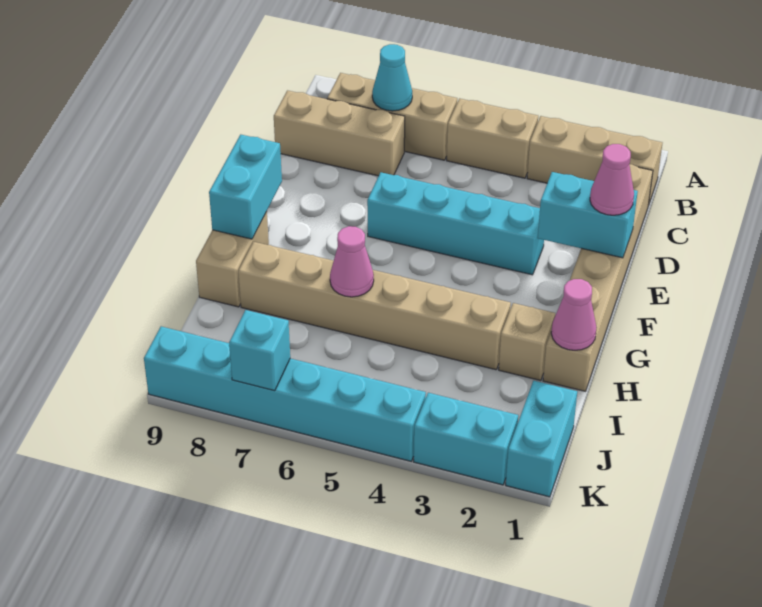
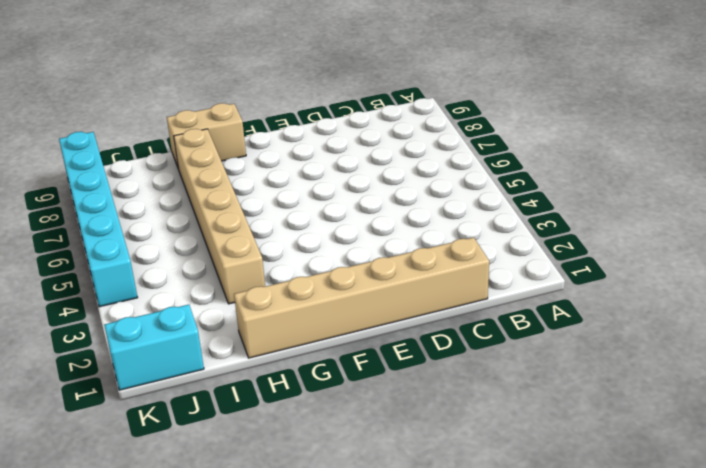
none -> tan brick B1:B3 level 1
none -> tan brick B4:B5 level 1
none -> tan brick B6:B8 level 1

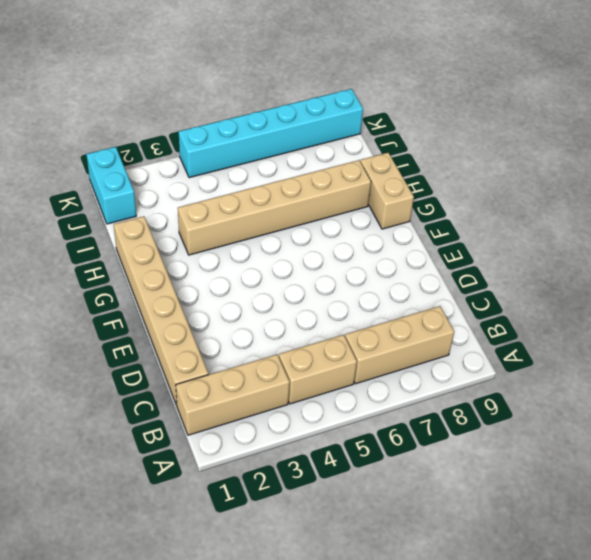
none -> tan brick C7:C9 level 1
none -> cyan brick E3:E6 level 1
none -> tan brick H2 level 1

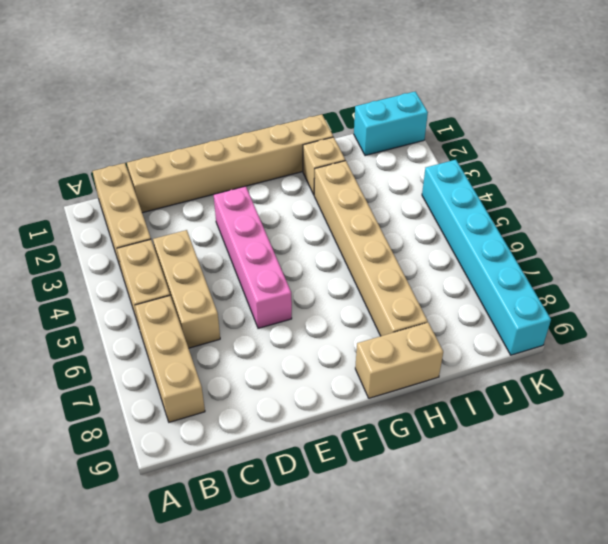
tan brick C4:C6 level 1 -> tan brick C7:C9 level 1
pink brick E3:E6 level 1 -> cyan brick E3:E6 level 1
none -> cyan brick K2:K3 level 1
none -> cyan cone B7 level 2
none -> cyan brick E1:E2 level 2

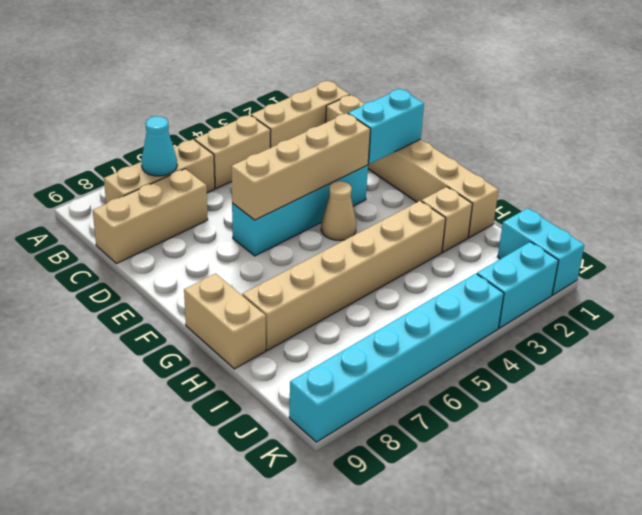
tan brick E3:E6 level 2 -> none
tan cone F4 level 1 -> none
none -> cyan brick F9:G9 level 2
none -> pink cone H1 level 2
none -> pink cone H6 level 2

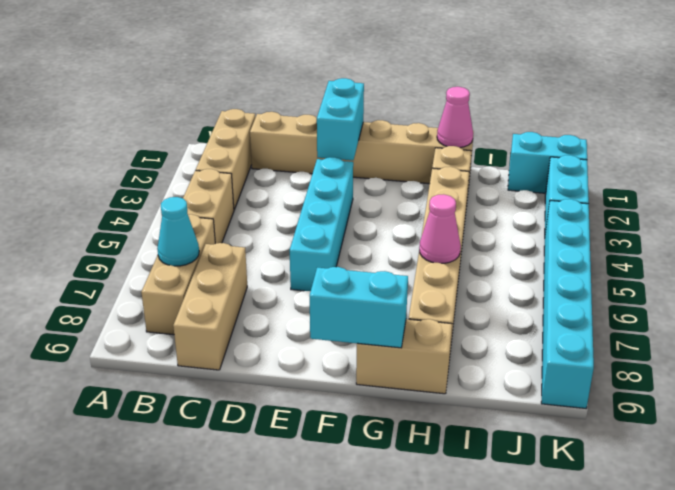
none -> cyan brick K7 level 2
none -> pink cone E1 level 3

